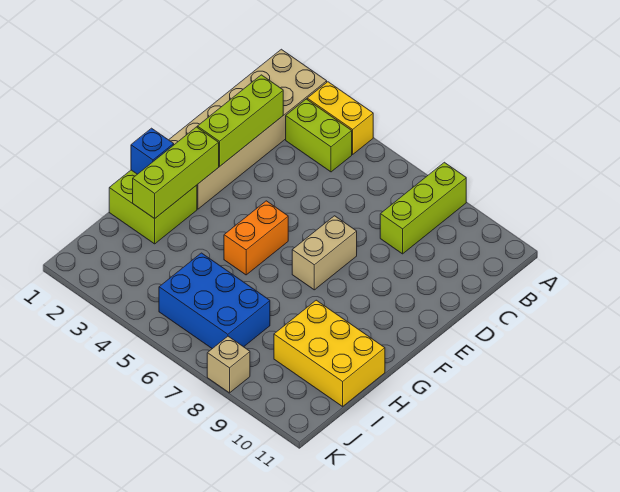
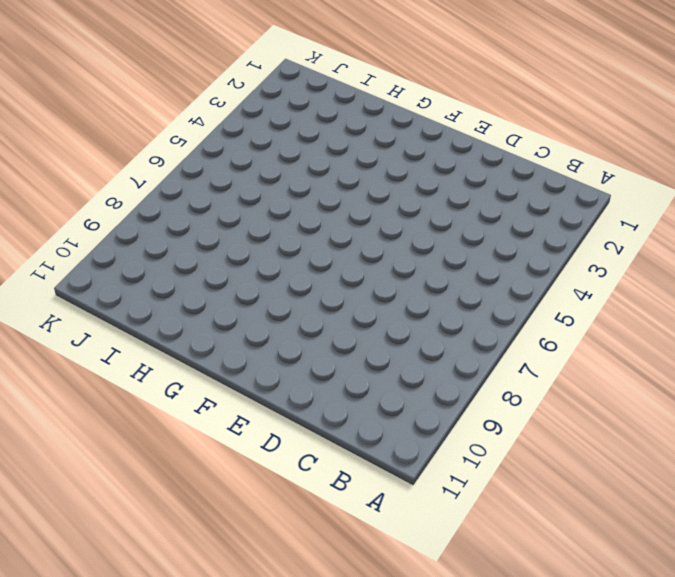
none -> tan brick A1:F2 level 1
none -> yellow brick A3:A4 level 1
none -> lime brick A8:C8 level 1

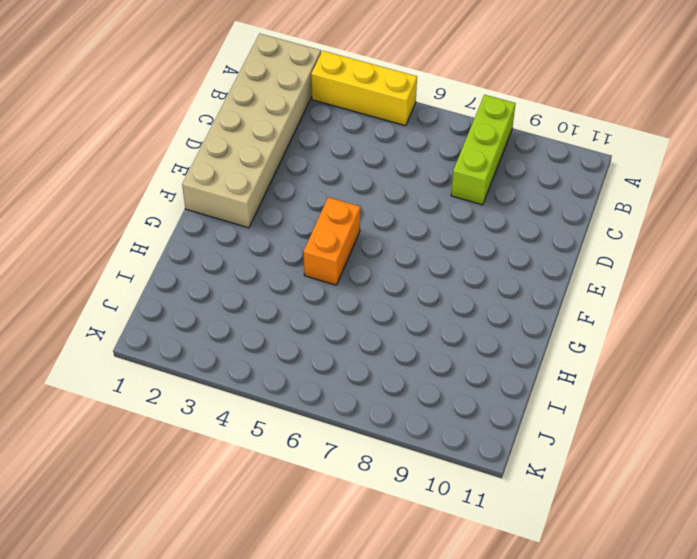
yellow brick A3:A5 level 1 -> yellow brick A3:A4 level 1
none -> lime brick B3:B4 level 1
none -> tan brick E7:F7 level 1
none -> lime brick G1:H2 level 1

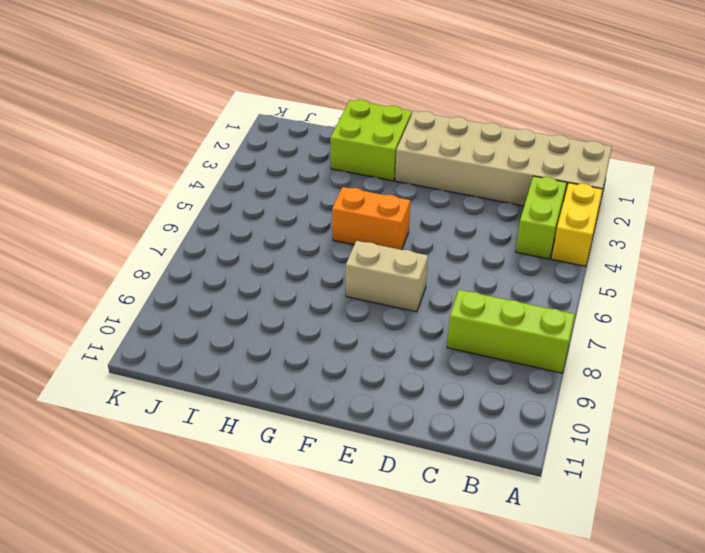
none -> yellow brick H9:I11 level 1
none -> blue brick I5:J7 level 1
none -> tan brick K8 level 1

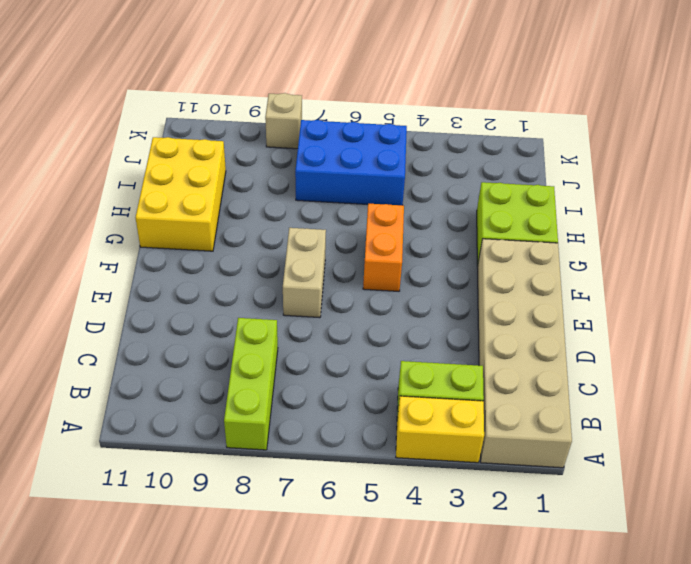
yellow brick G10:I11 level 1 -> yellow brick H9:I11 level 1
none -> lime brick C2:E2 level 2
none -> lime brick F2:H2 level 2
none -> blue brick G1 level 2

